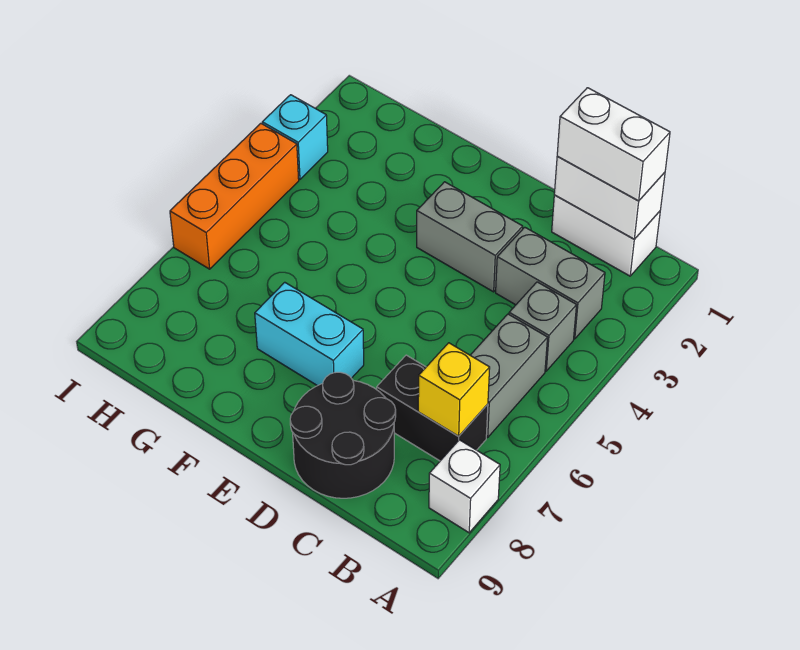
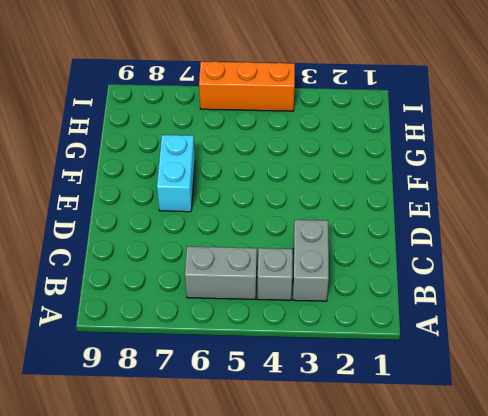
none -> white brick A8 level 1
none -> white brick B1:C1 level 1
none -> black brick B7:C7 level 1

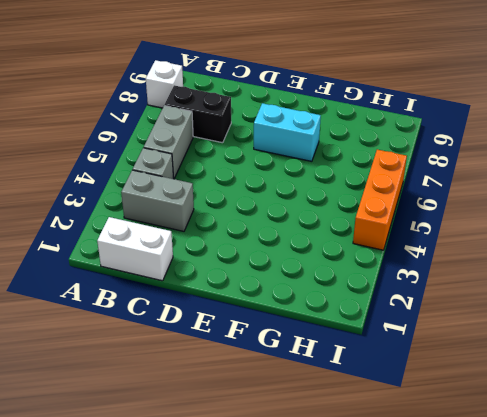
none -> black round brick C8:D9 level 1
none -> grey brick D3:E3 level 1
none -> cyan brick I3 level 1

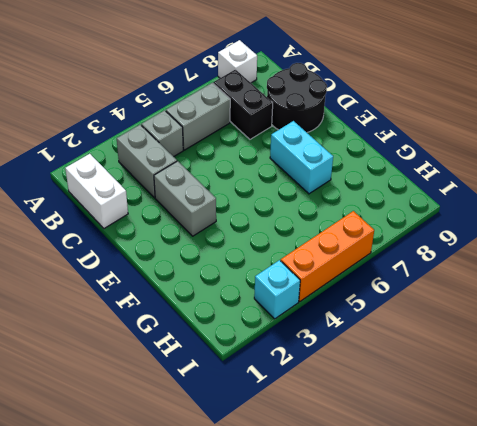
none -> white brick B1:C1 level 2
none -> yellow brick B7 level 2
none -> white brick B1:C1 level 3

